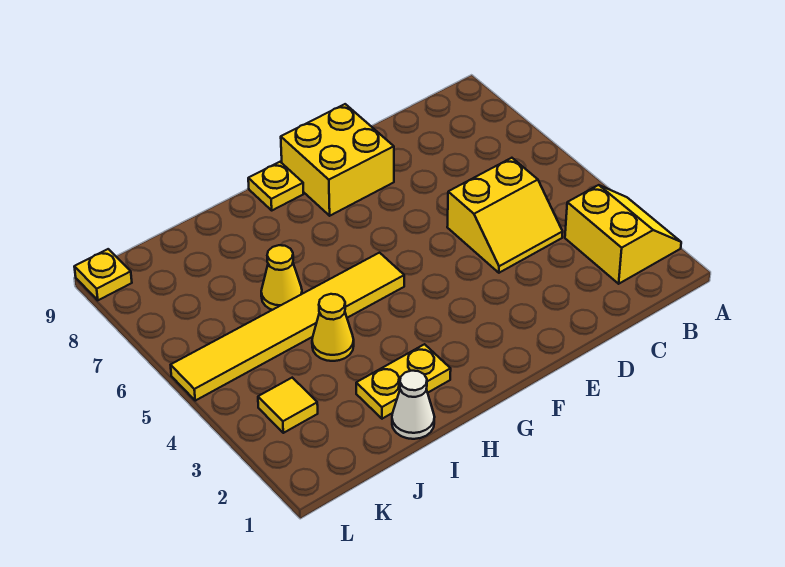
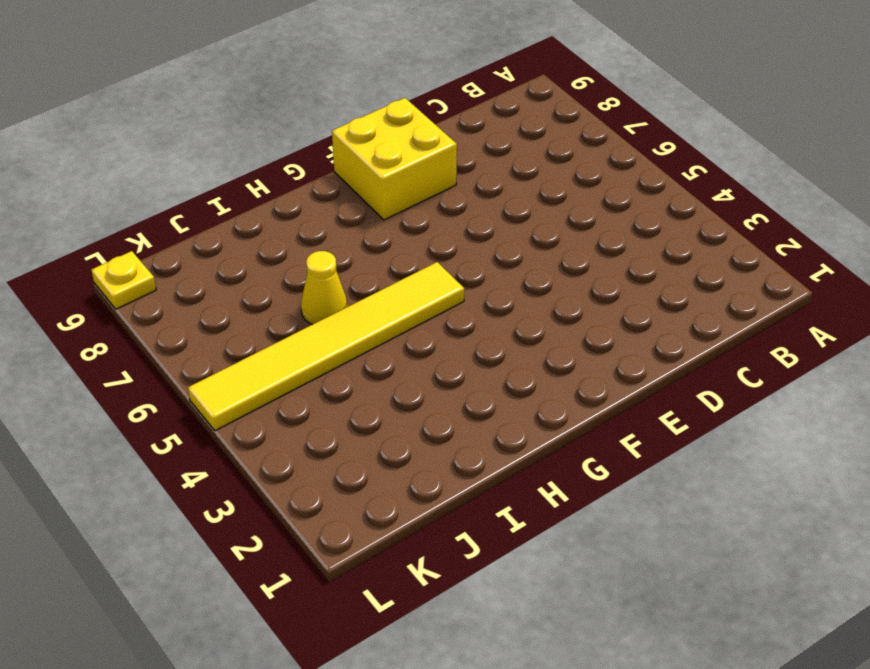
none -> yellow slope A2:B3 level 1 top B
none -> yellow slope C4:D5 level 1 top 5

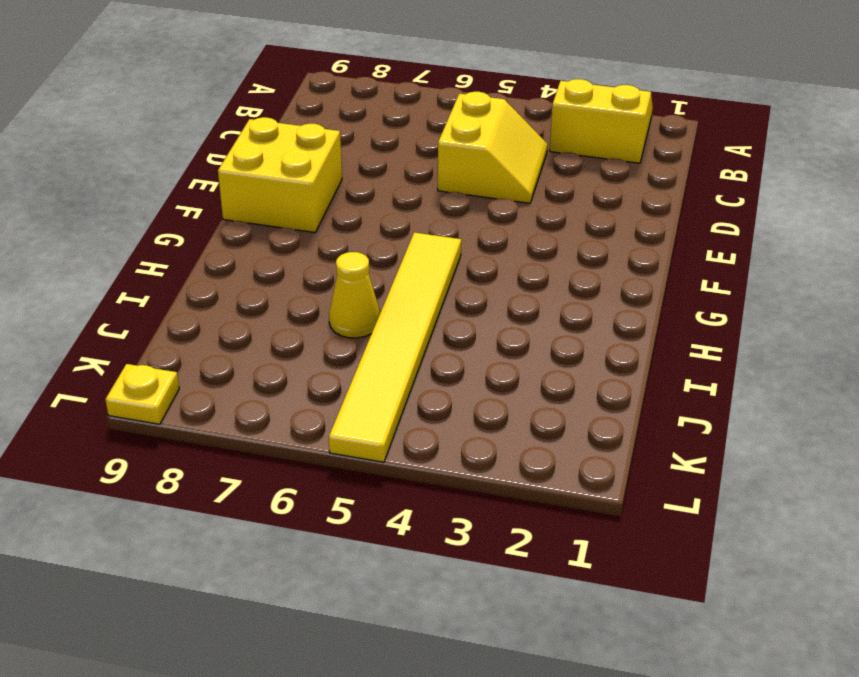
none -> yellow plate G9 level 1
none -> yellow plate H2:I2 level 1

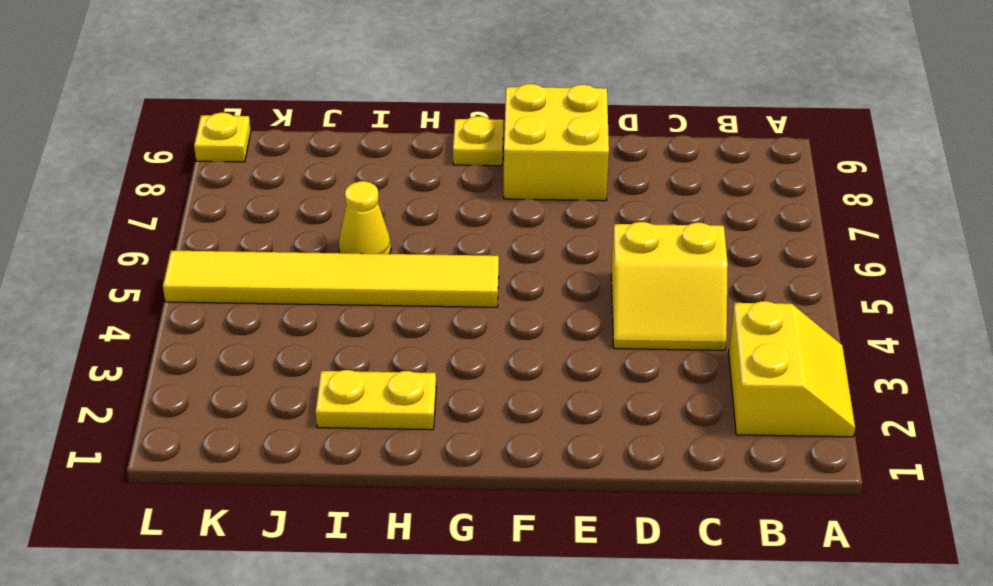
none -> white cone I1 level 1
none -> yellow cone I4 level 1

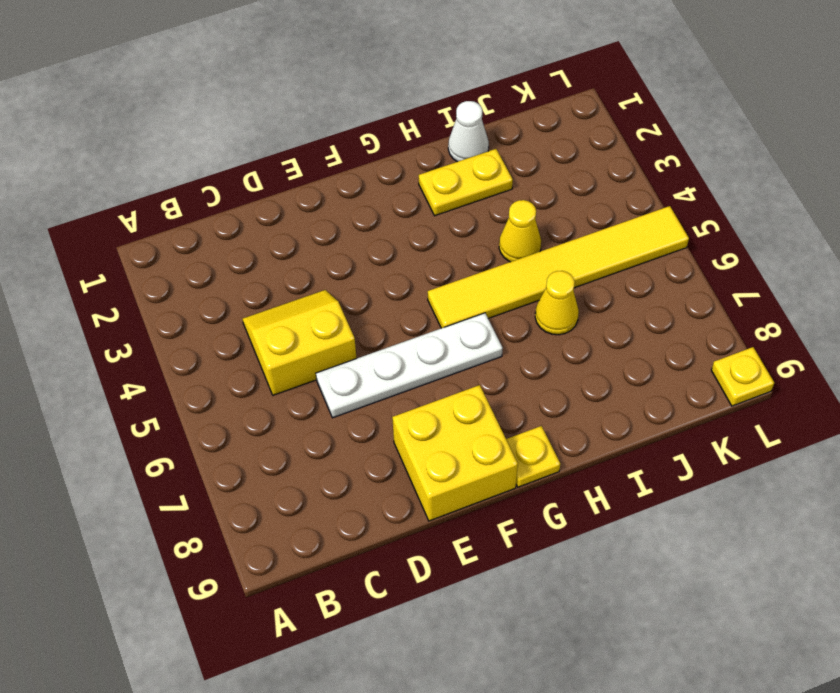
white plate D6:G6 level 1 -> none
none -> yellow slope A2:B3 level 1 top B
none -> yellow tile K3 level 1

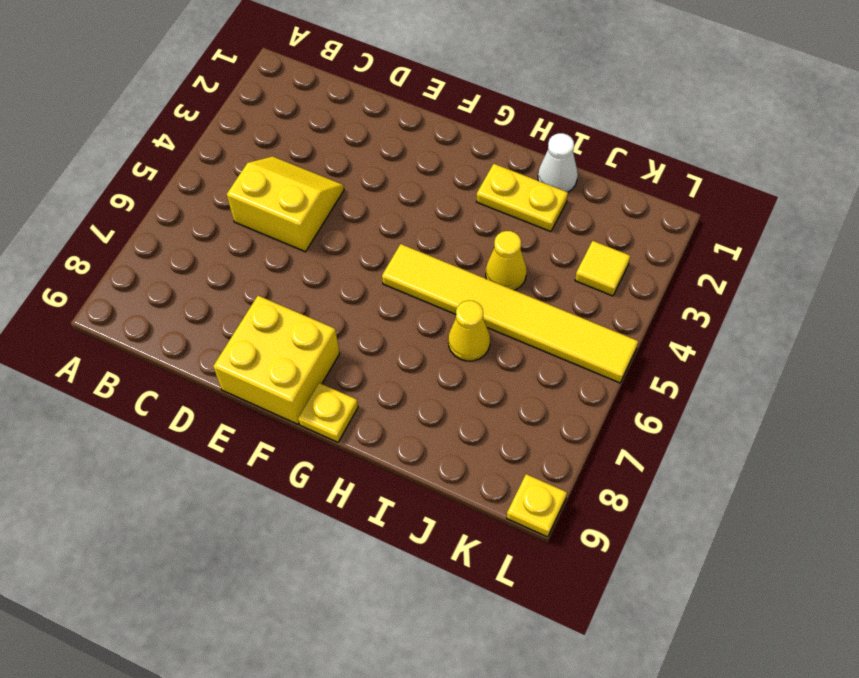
none -> yellow slope A2:B3 level 1 top B

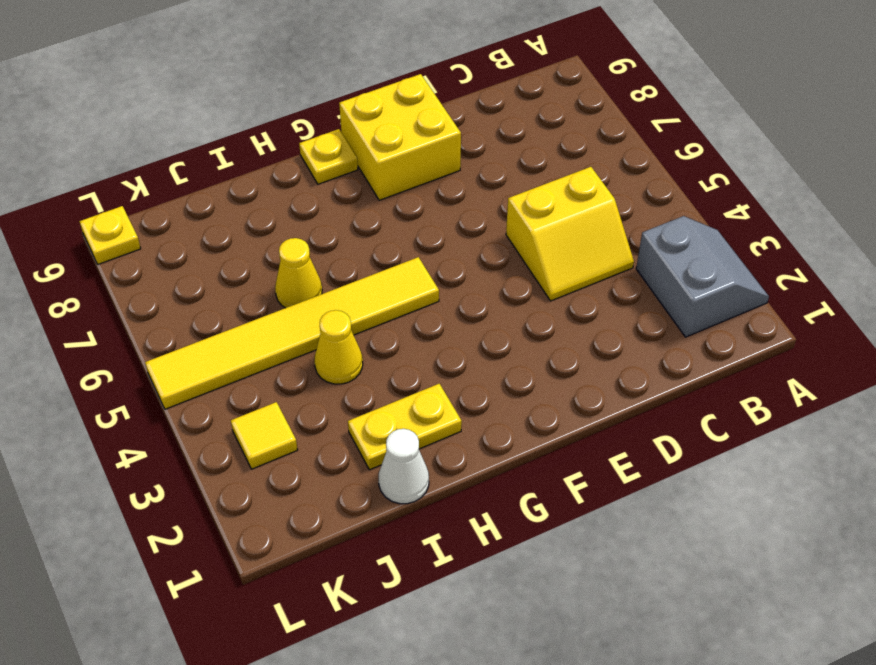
grey slope A2:B3 level 1 top B -> yellow slope A2:B3 level 1 top B

